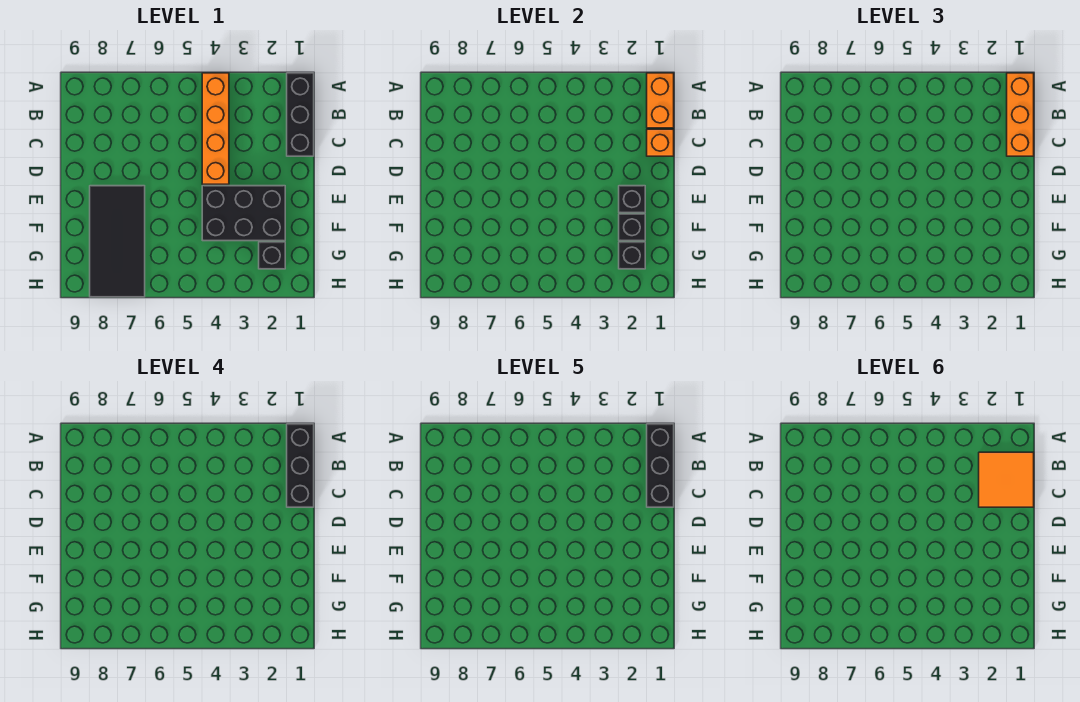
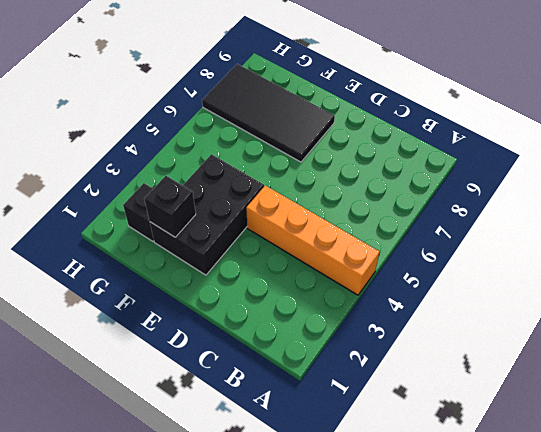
none -> black brick A1:C1 level 1
none -> orange brick A1:B1 level 2
none -> orange brick C1 level 2

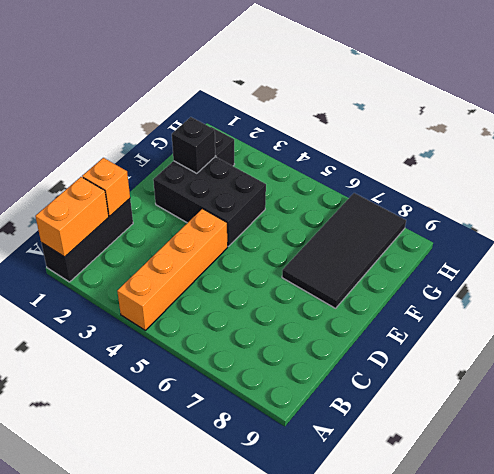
none -> black brick E2 level 2
none -> black brick G2 level 2
none -> orange brick A1:C1 level 3

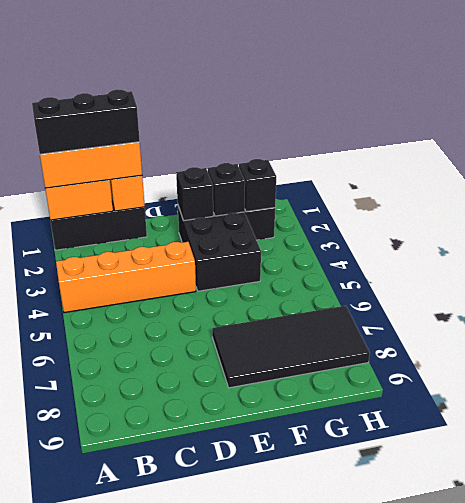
none -> black brick A1:C1 level 5
none -> orange tile B1:C2 level 6

